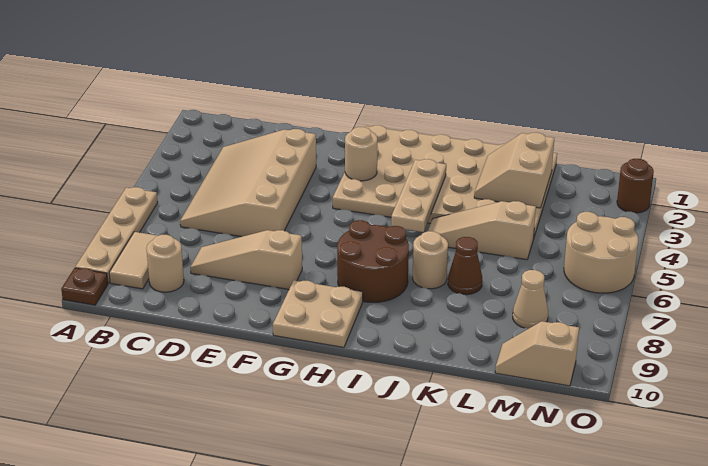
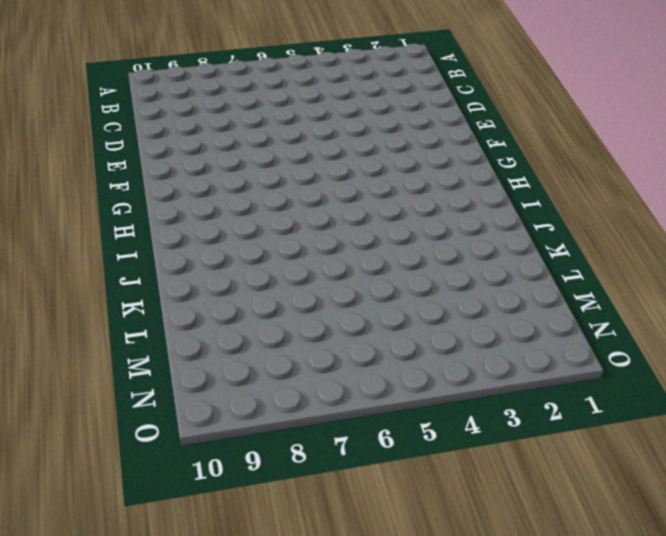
none -> tan plate A6:A9 level 1
none -> brown plate A10 level 1
none -> tan tile B8:B9 level 1

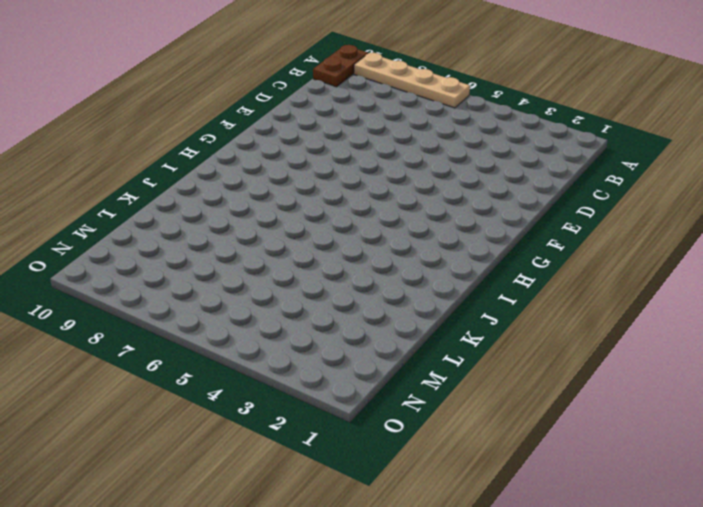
brown plate A10:B10 level 1 -> brown plate A10 level 1
none -> tan tile B8:B9 level 1
none -> tan slope C3:E6 level 1 top E
none -> tan round brick C9 level 1

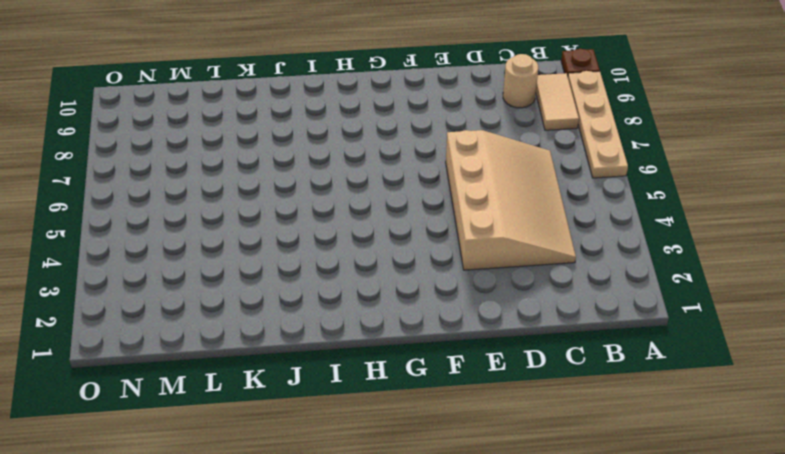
none -> tan slope D8:F8 level 1 top F
none -> tan plate G1:L4 level 1
none -> tan plate G9:H10 level 1

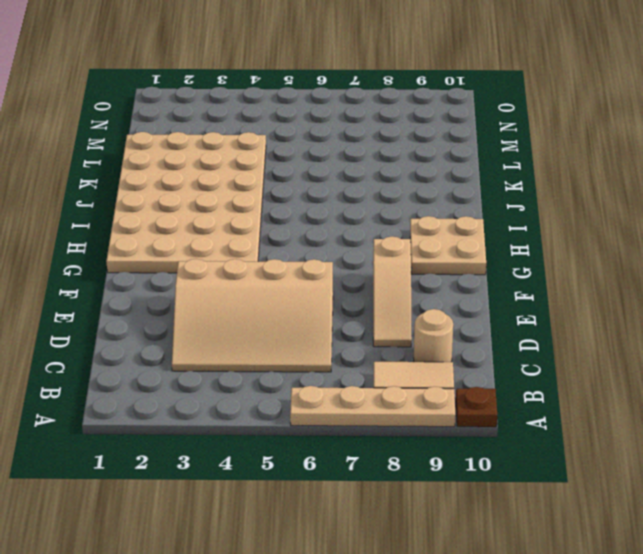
none -> brown round brick H7:I8 level 1
none -> tan slope J5:L5 level 1 top L
none -> tan round brick J7 level 1

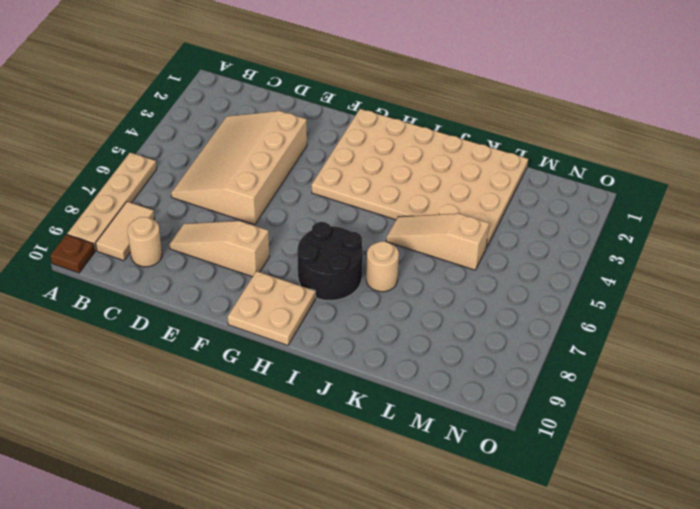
black round brick H7:I8 level 1 -> brown round brick H7:I8 level 1
none -> brown cone K7 level 1
none -> tan cone M8 level 1
none -> tan slope M10:N10 level 1 top N

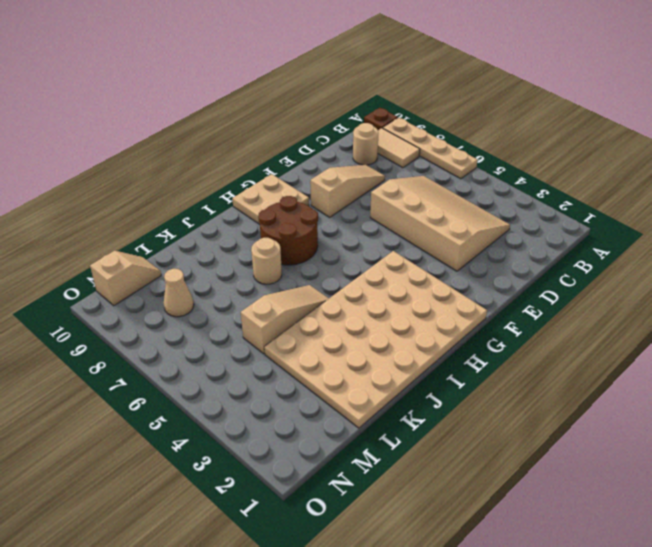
none -> brown cone K7 level 1
none -> tan round brick N5:O6 level 1
none -> brown round brick O2 level 1

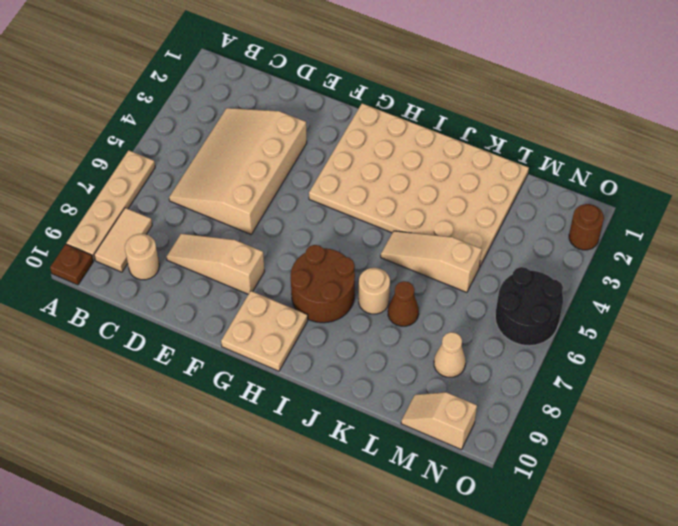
black round brick N5:O6 level 1 -> tan round brick N5:O6 level 1
none -> tan round brick G3 level 2
none -> tan plate I3:I5 level 2
none -> tan slope K2:L3 level 2 top L

